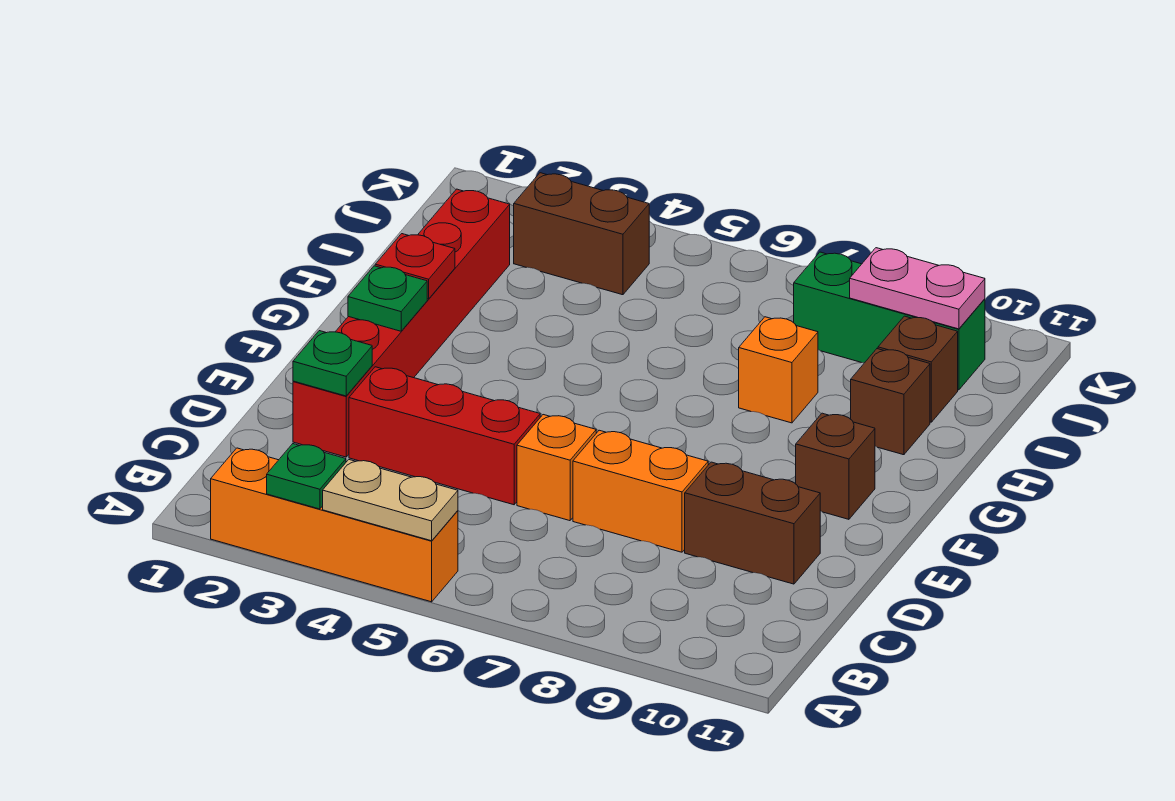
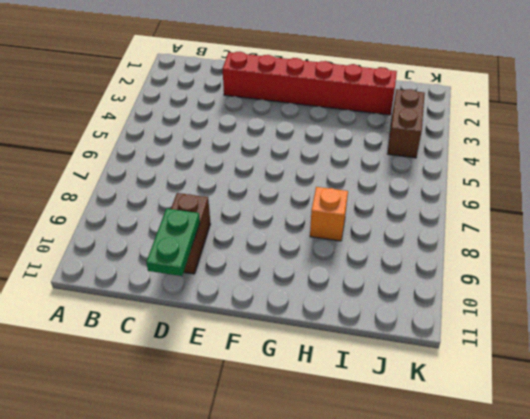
green plate D10:D11 level 2 -> none
none -> orange brick A2:A5 level 1
none -> red brick D3:D5 level 1
none -> orange brick D6 level 1

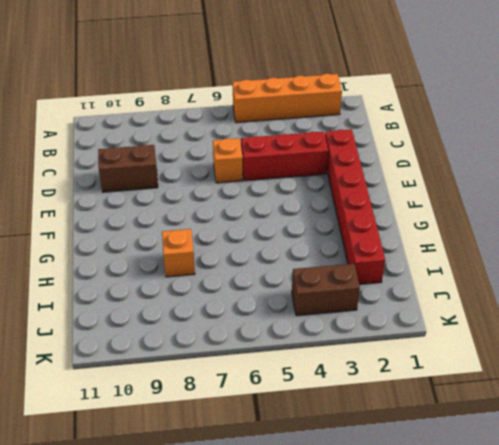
none -> orange brick D7:D8 level 1
none -> brown brick F10 level 1
none -> brown brick H10 level 1

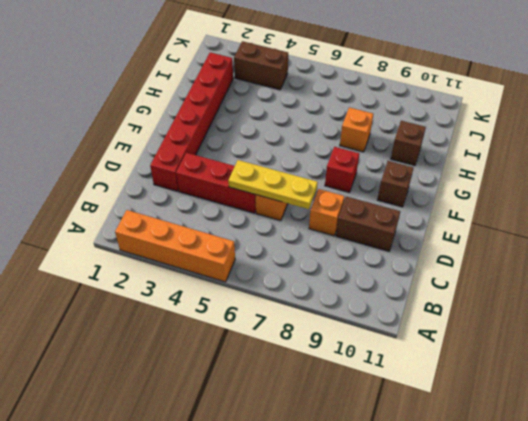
yellow plate D5:D7 level 2 -> none
orange brick D8 level 1 -> orange brick D7:D8 level 1
red brick F8 level 1 -> none
none -> brown brick I10 level 1
none -> green brick J8:J10 level 1
none -> green plate A3 level 2

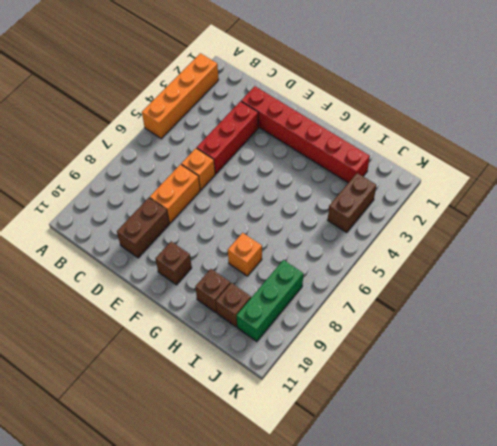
none -> green plate A3 level 2
none -> tan plate A4:A5 level 2
none -> green plate D2 level 2

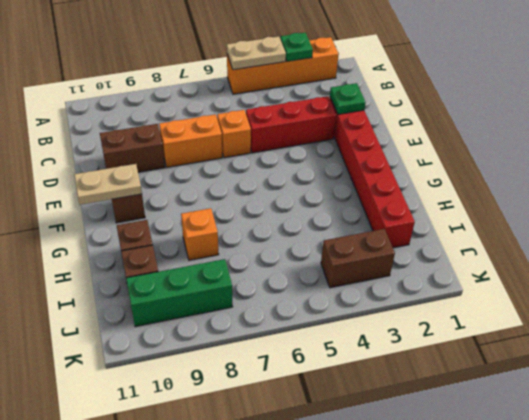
tan plate F10:F11 level 2 -> none
none -> green plate F2 level 2
none -> red plate G2 level 2
none -> pink plate J9:J10 level 2

